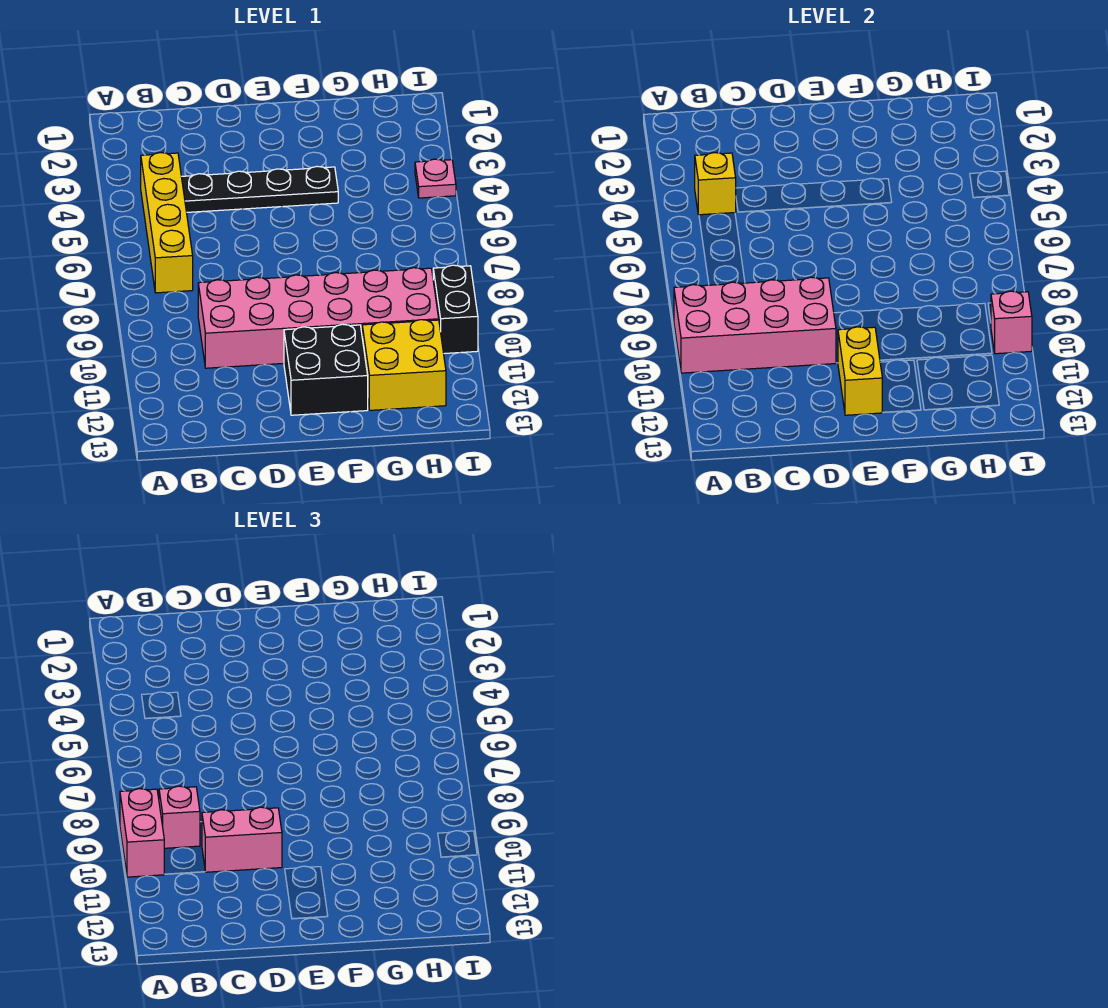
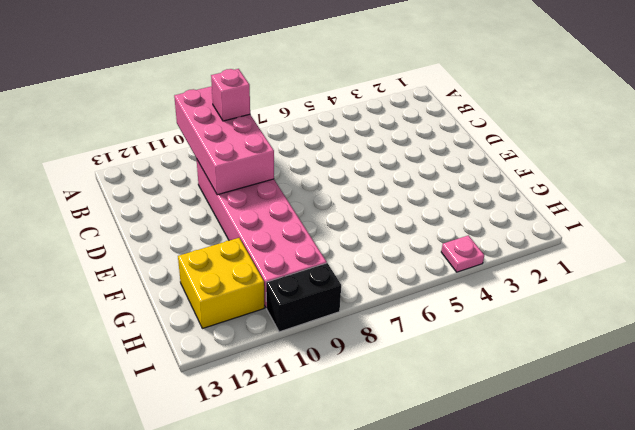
none -> yellow brick B4:B7 level 1
none -> black plate C4:F4 level 1
none -> black brick E11:F12 level 1

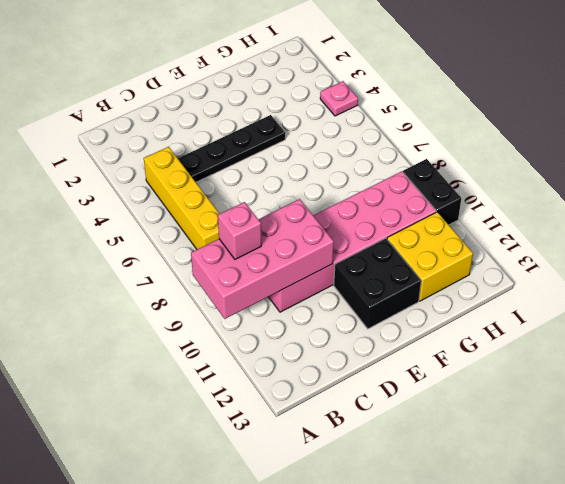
none -> yellow brick B4 level 2
none -> yellow brick E11:E12 level 2
none -> pink brick I10 level 2

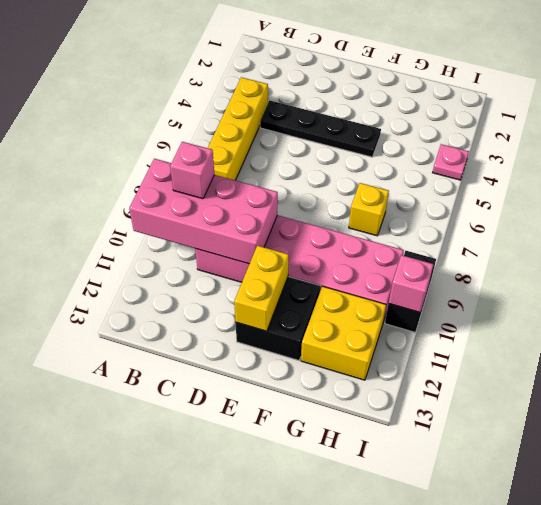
yellow brick G7 level 1 -> yellow brick B4 level 2
none -> pink brick A9:A10 level 3
none -> pink brick C10:D10 level 3

